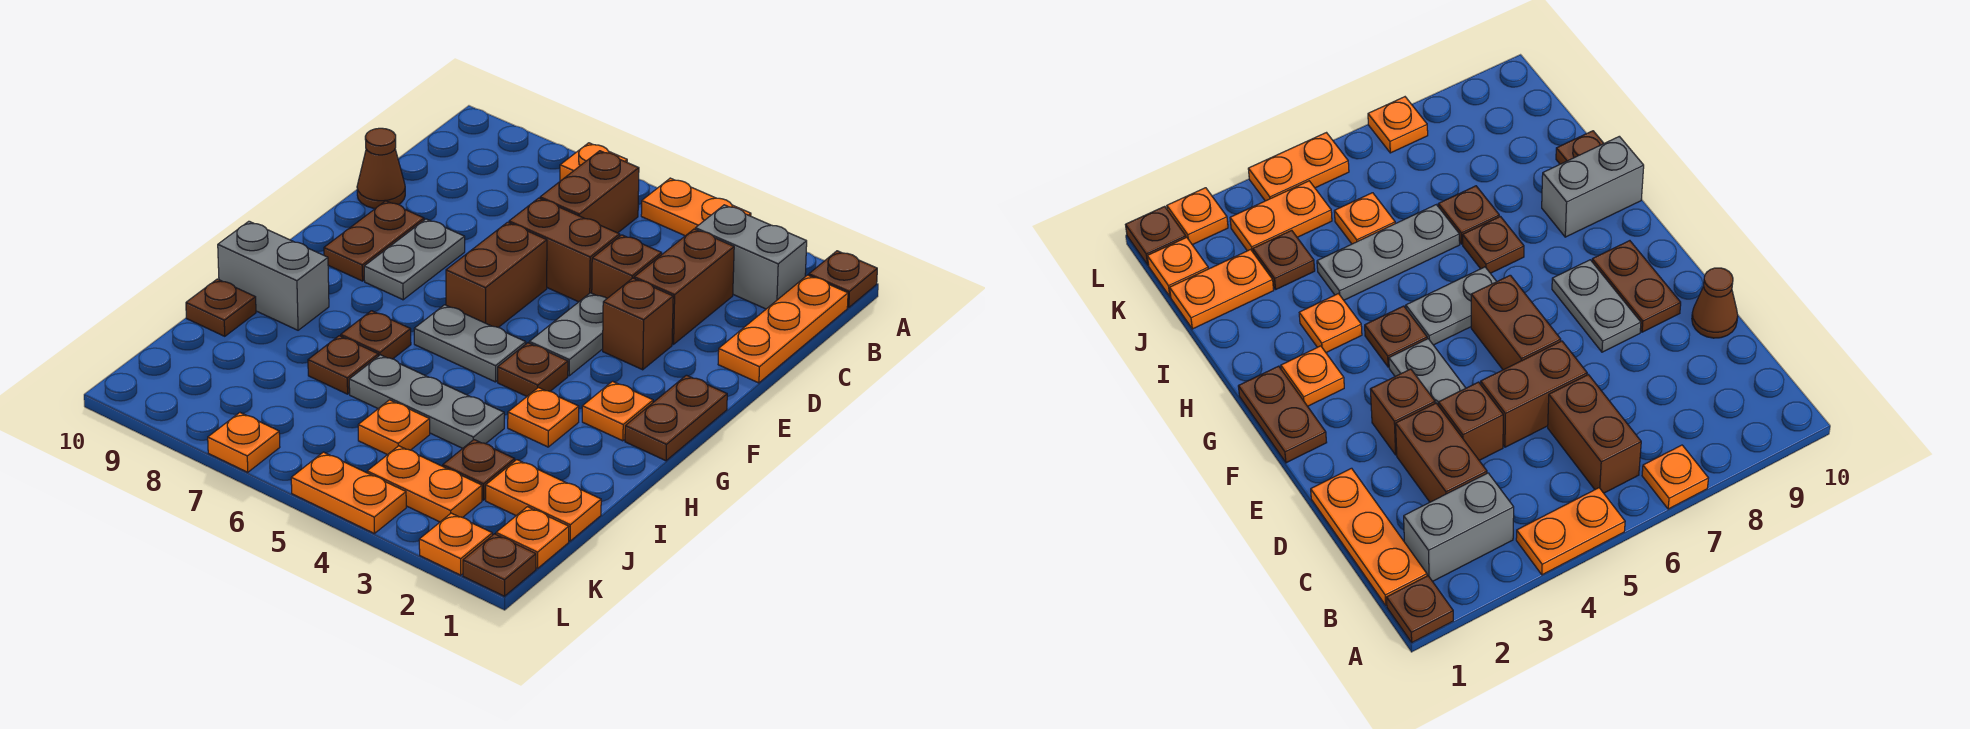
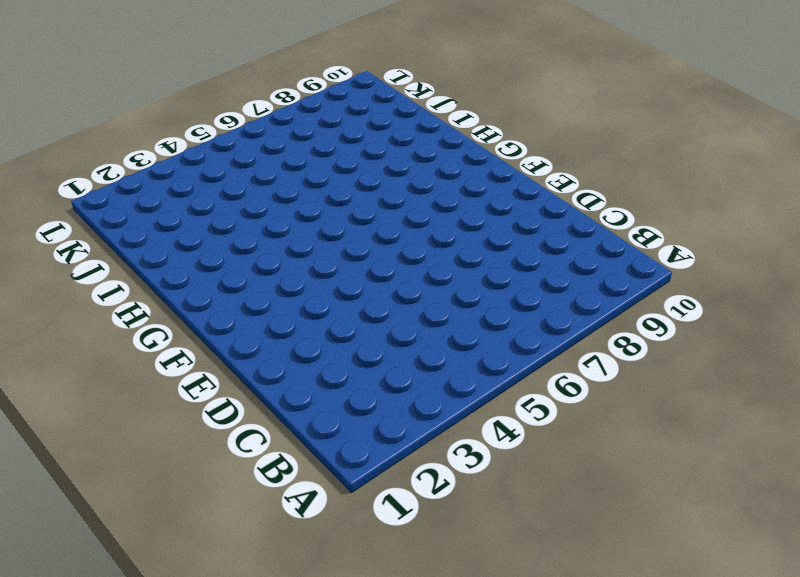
none -> brown plate A1 level 1
none -> orange plate A4:A5 level 1
none -> orange plate A7 level 1
none -> orange plate B1:D1 level 1

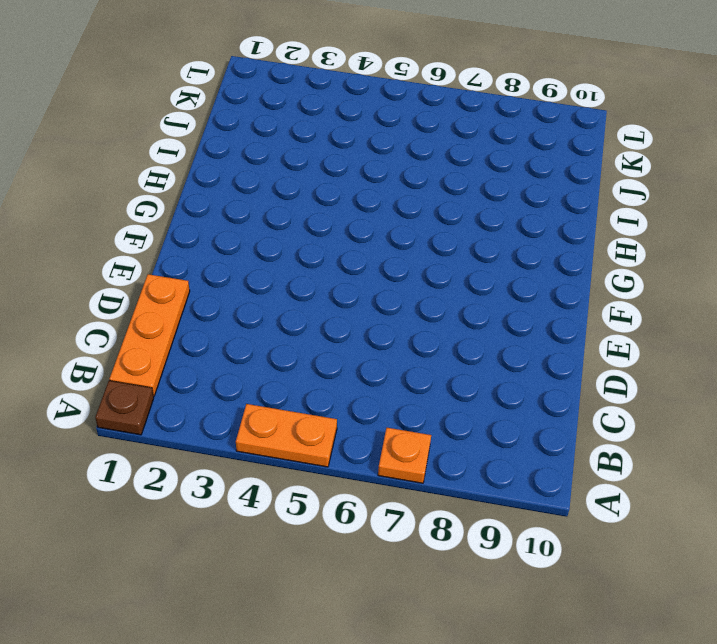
none -> grey brick B2:B3 level 1
none -> brown brick B6:C6 level 1
none -> brown brick C3:D3 level 1
none -> brown brick D4 level 1

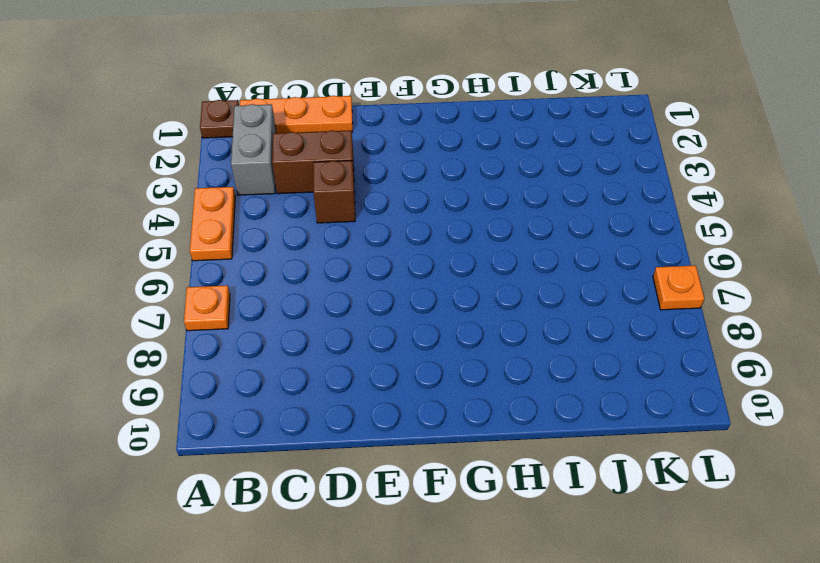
none -> brown brick B6:C6 level 1
none -> brown brick D5:D6 level 1
none -> brown cone D10 level 1
none -> brown brick E3 level 1

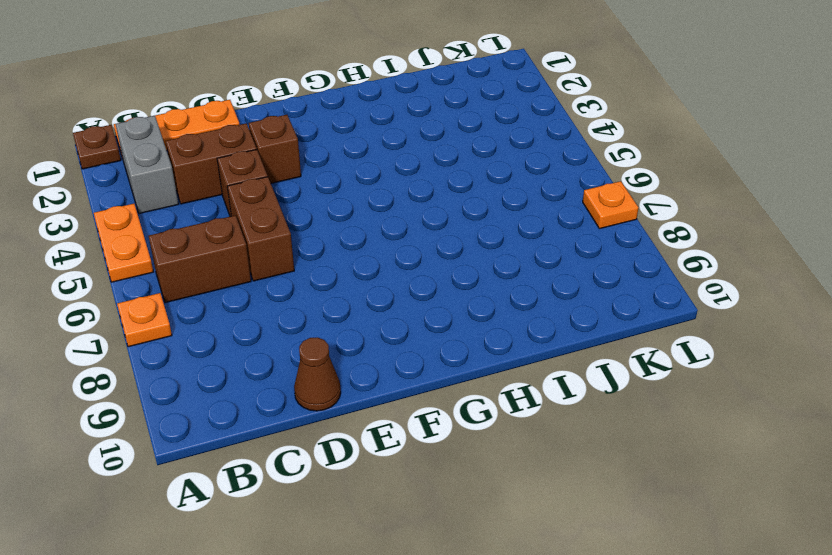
none -> grey plate E4:F4 level 1
none -> brown brick E6:F6 level 1
none -> grey plate E8:F8 level 1
none -> brown plate E9:F9 level 1

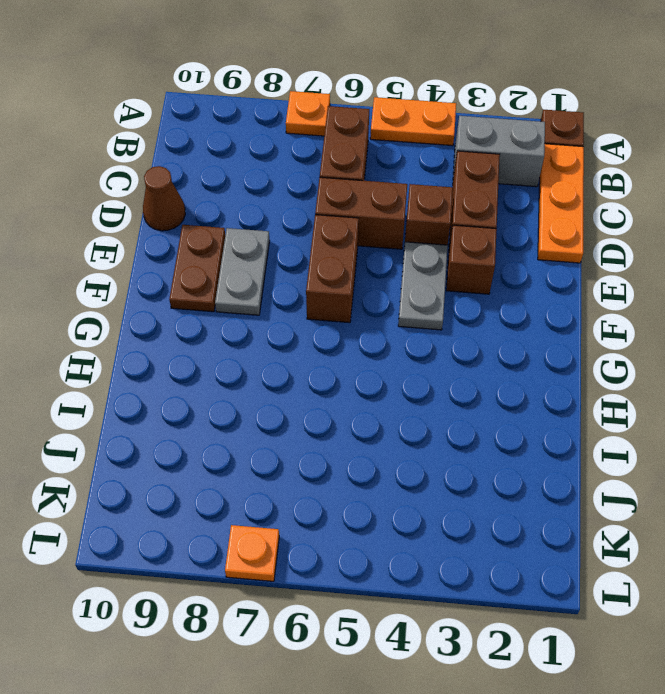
none -> brown plate F1:G1 level 1
none -> orange plate G2 level 1
none -> brown plate G4 level 1
none -> grey plate G5:G6 level 1

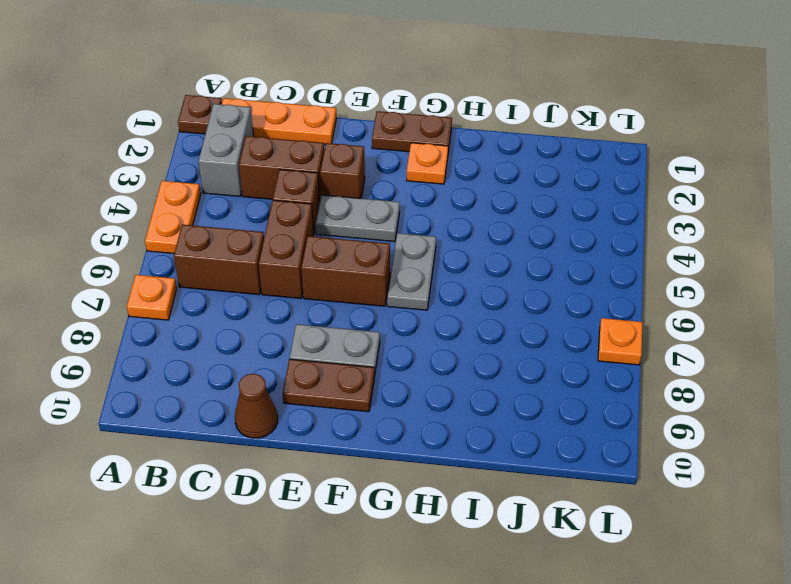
none -> brown plate G4 level 1
none -> orange plate H3 level 1
none -> brown plate H7 level 1
none -> grey brick H9:H10 level 1

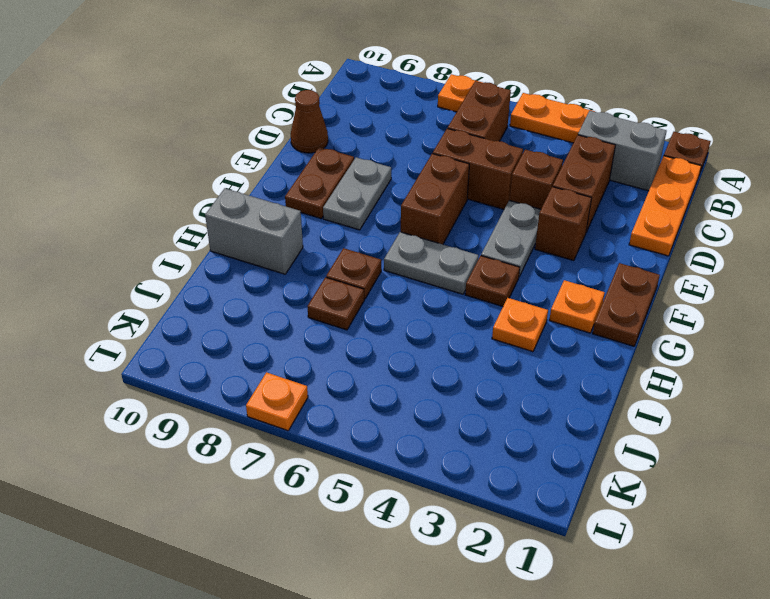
none -> grey plate I4:I6 level 1
none -> brown plate I10 level 1
none -> orange plate J1:J2 level 1
none -> brown plate J3 level 1

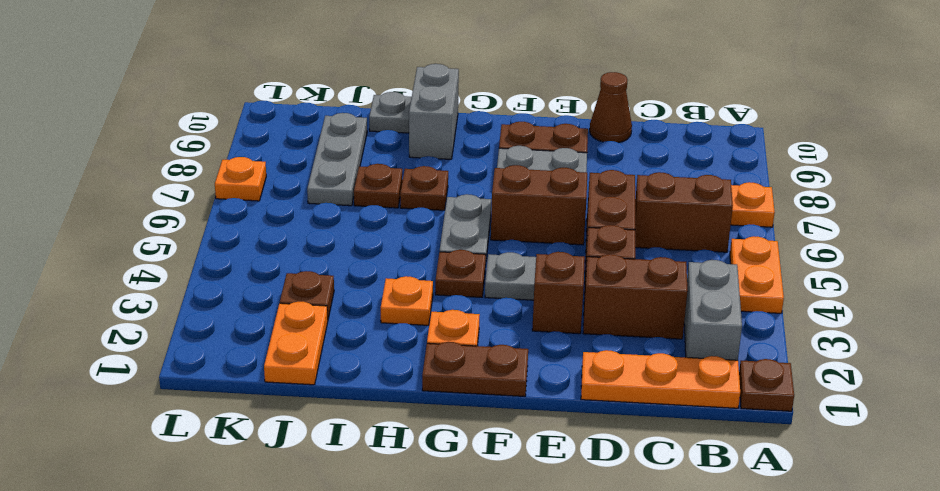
grey plate I10 level 1 -> brown plate I10 level 1
grey plate J7:J9 level 1 -> grey plate I4:I6 level 1
none -> orange plate J5 level 1
none -> orange plate K1 level 1
none -> orange plate K3:K4 level 1
none -> brown plate L1 level 1

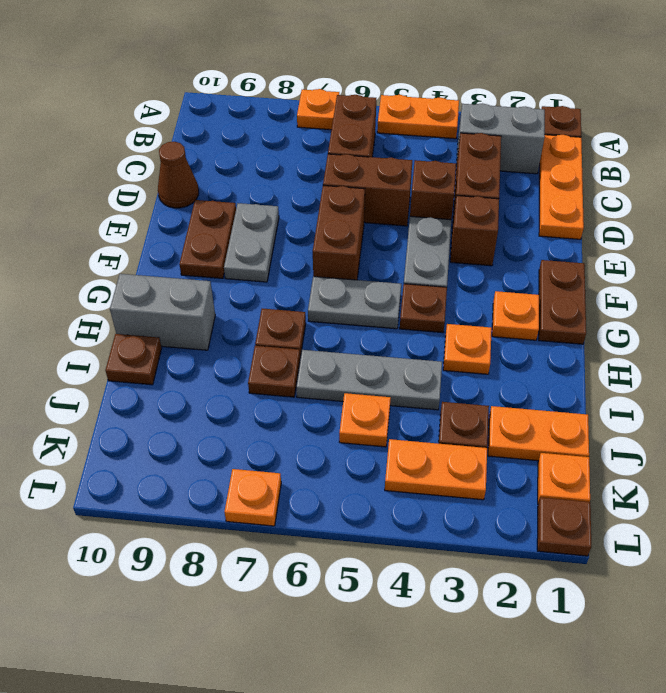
none -> orange plate L2 level 1
none -> orange plate L4:L5 level 1

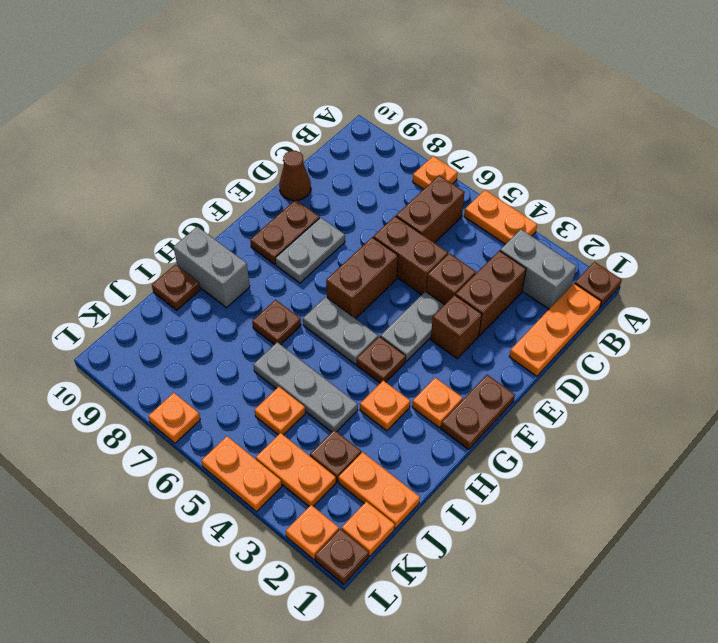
none -> brown plate I7 level 1

